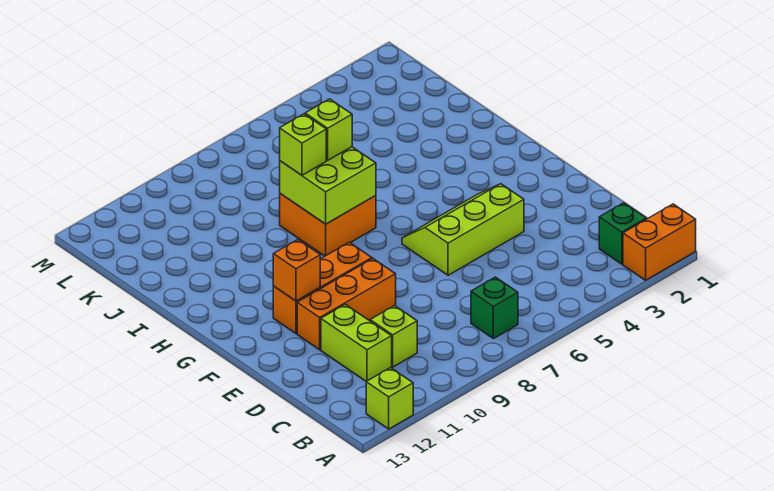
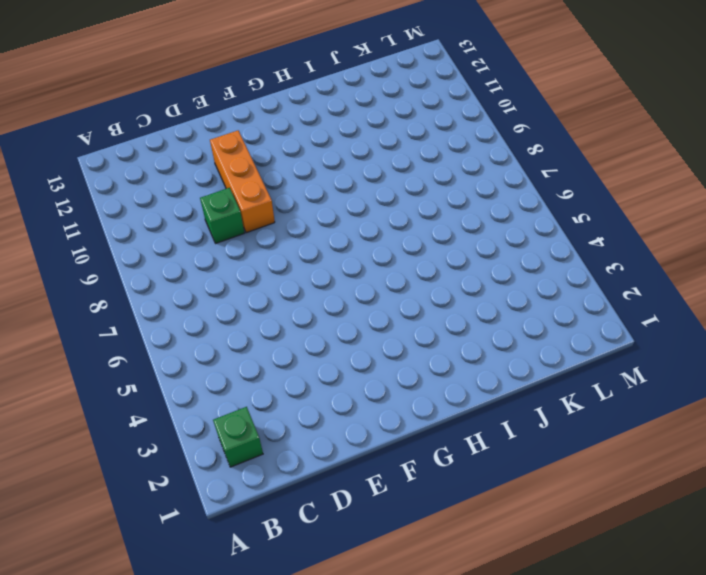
green brick D9 level 1 -> green brick B7 level 1
none -> orange brick A1:A2 level 1
none -> lime brick A12 level 1
none -> lime brick C10 level 1

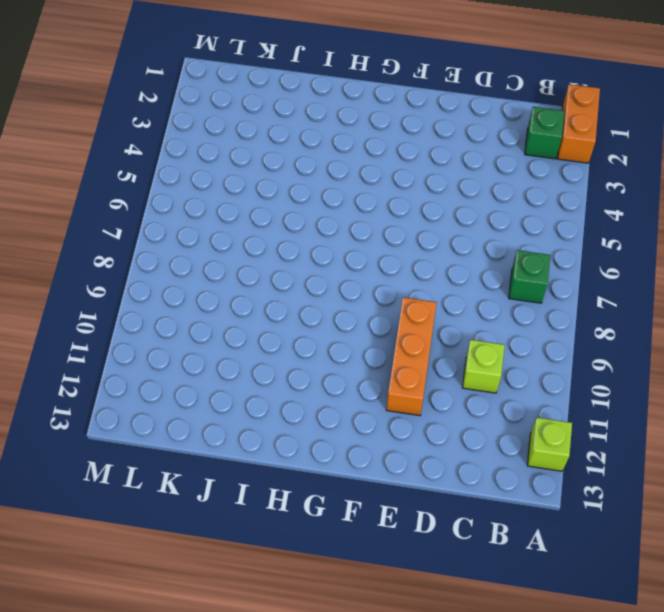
none -> lime brick C11:D11 level 1
none -> lime slope E4:F6 level 1 top E
none -> orange brick F9:F11 level 1

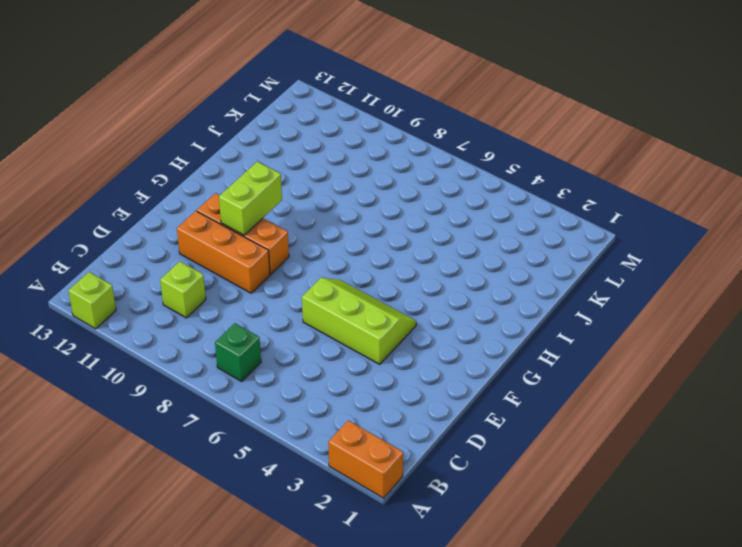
lime brick F10:G10 level 2 -> lime brick C11:D11 level 1
none -> green brick B2 level 1
none -> orange brick H7:I8 level 1
none -> orange brick F11 level 2

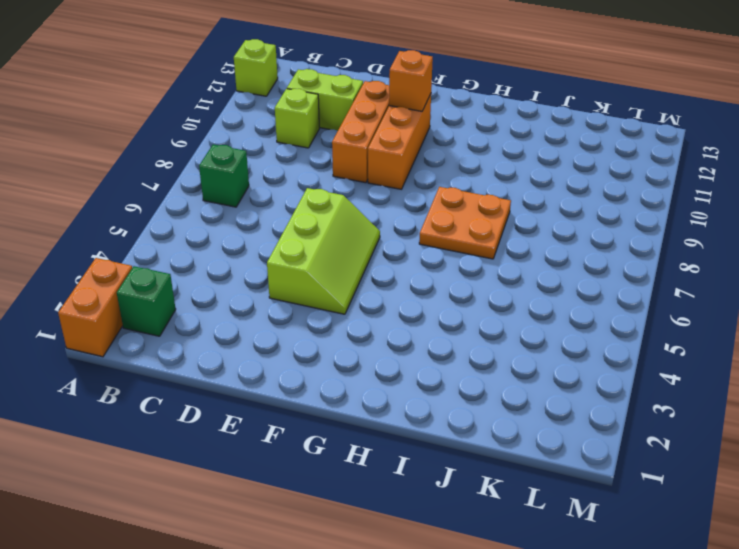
orange plate H7:I8 level 1 -> orange brick H7:I8 level 1
none -> lime brick H7:I8 level 2
none -> lime brick I7 level 3
none -> lime brick I8 level 3

